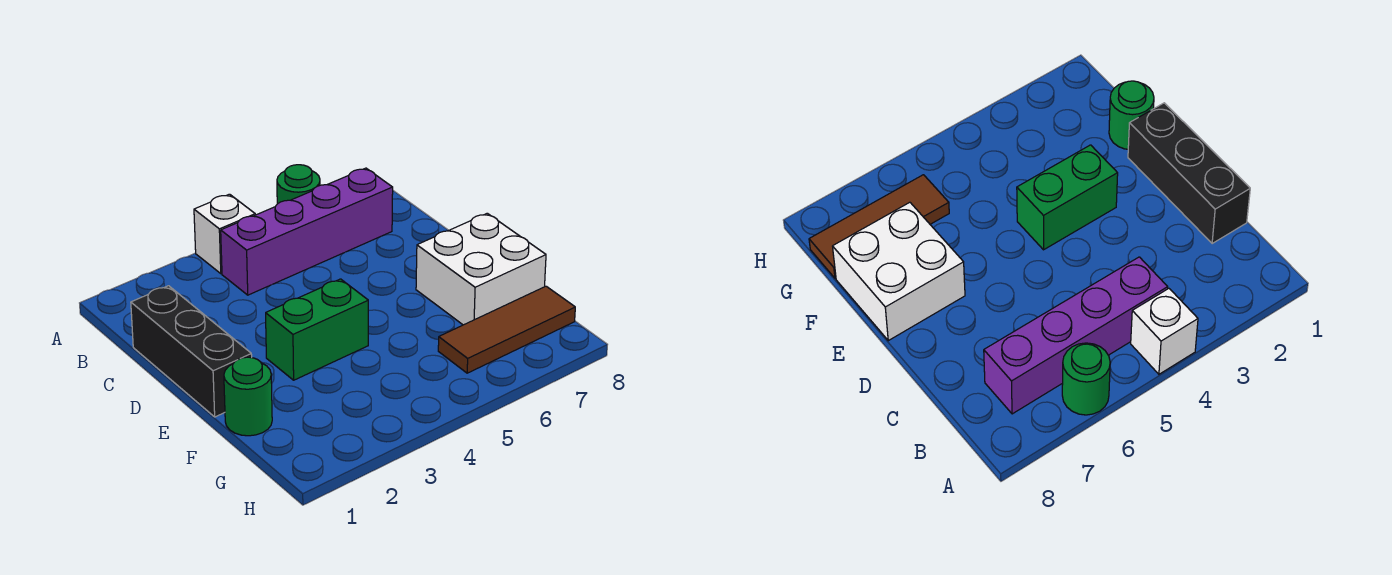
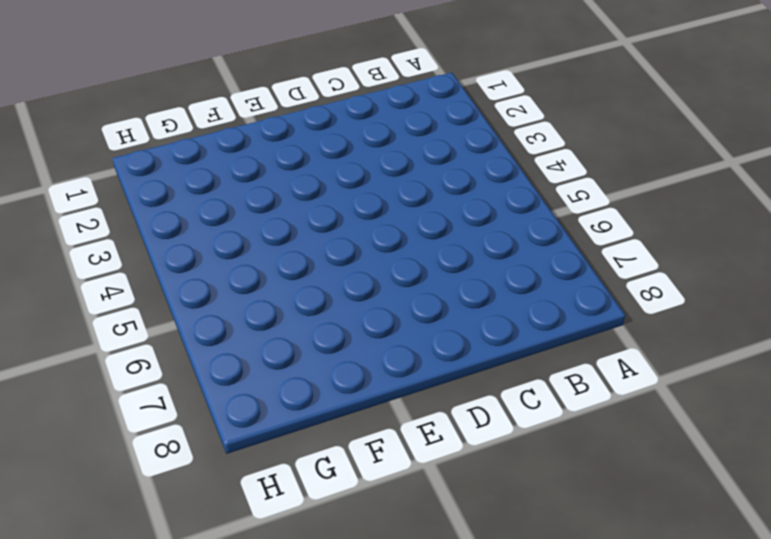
none -> white brick A4 level 1
none -> green round brick A6 level 1

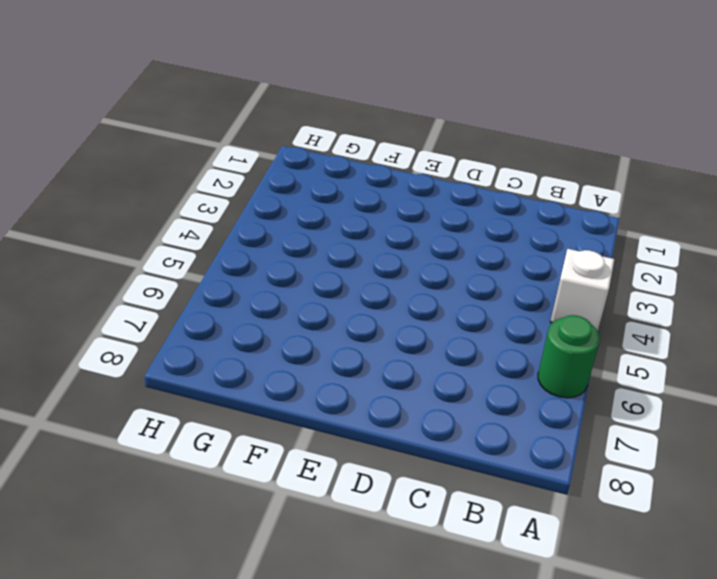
none -> purple brick B4:B7 level 1
none -> black brick C1:E1 level 1

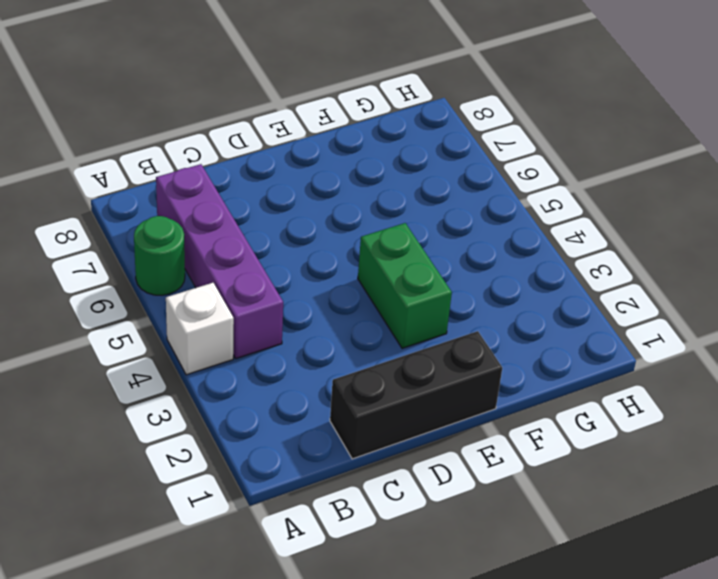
none -> white brick E7:F8 level 1
none -> green round brick F1 level 1

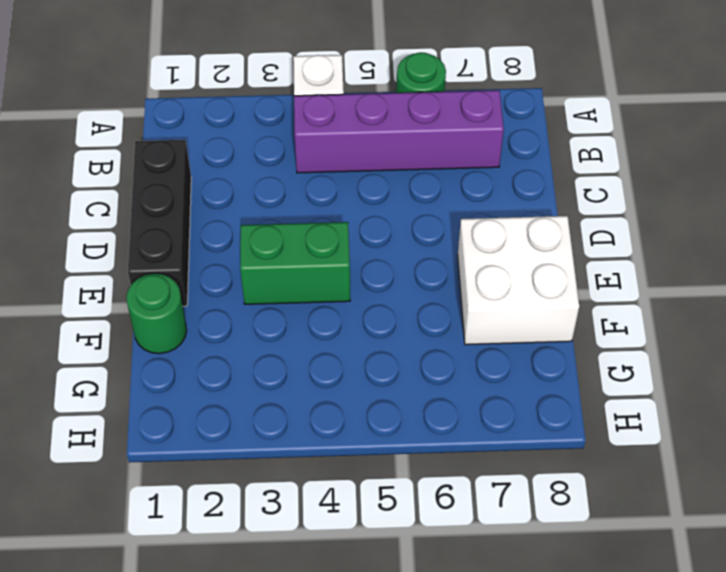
none -> brown tile G6:G8 level 1

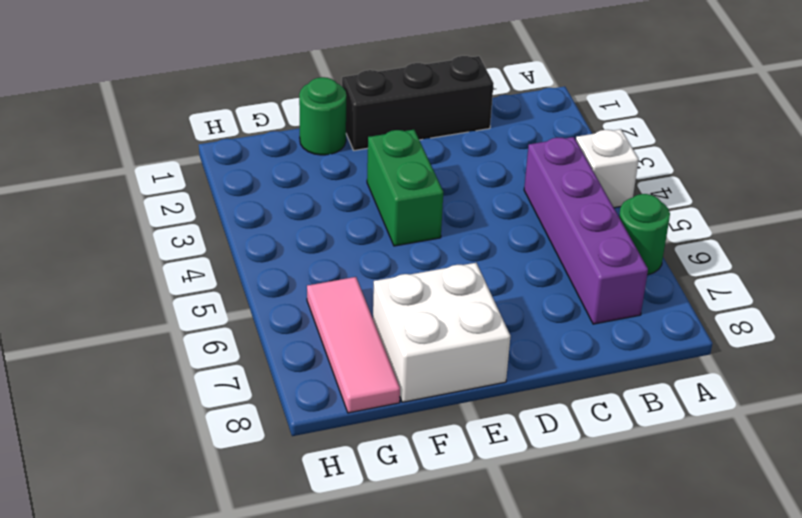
pink tile G6:G8 level 1 -> brown tile G6:G8 level 1

